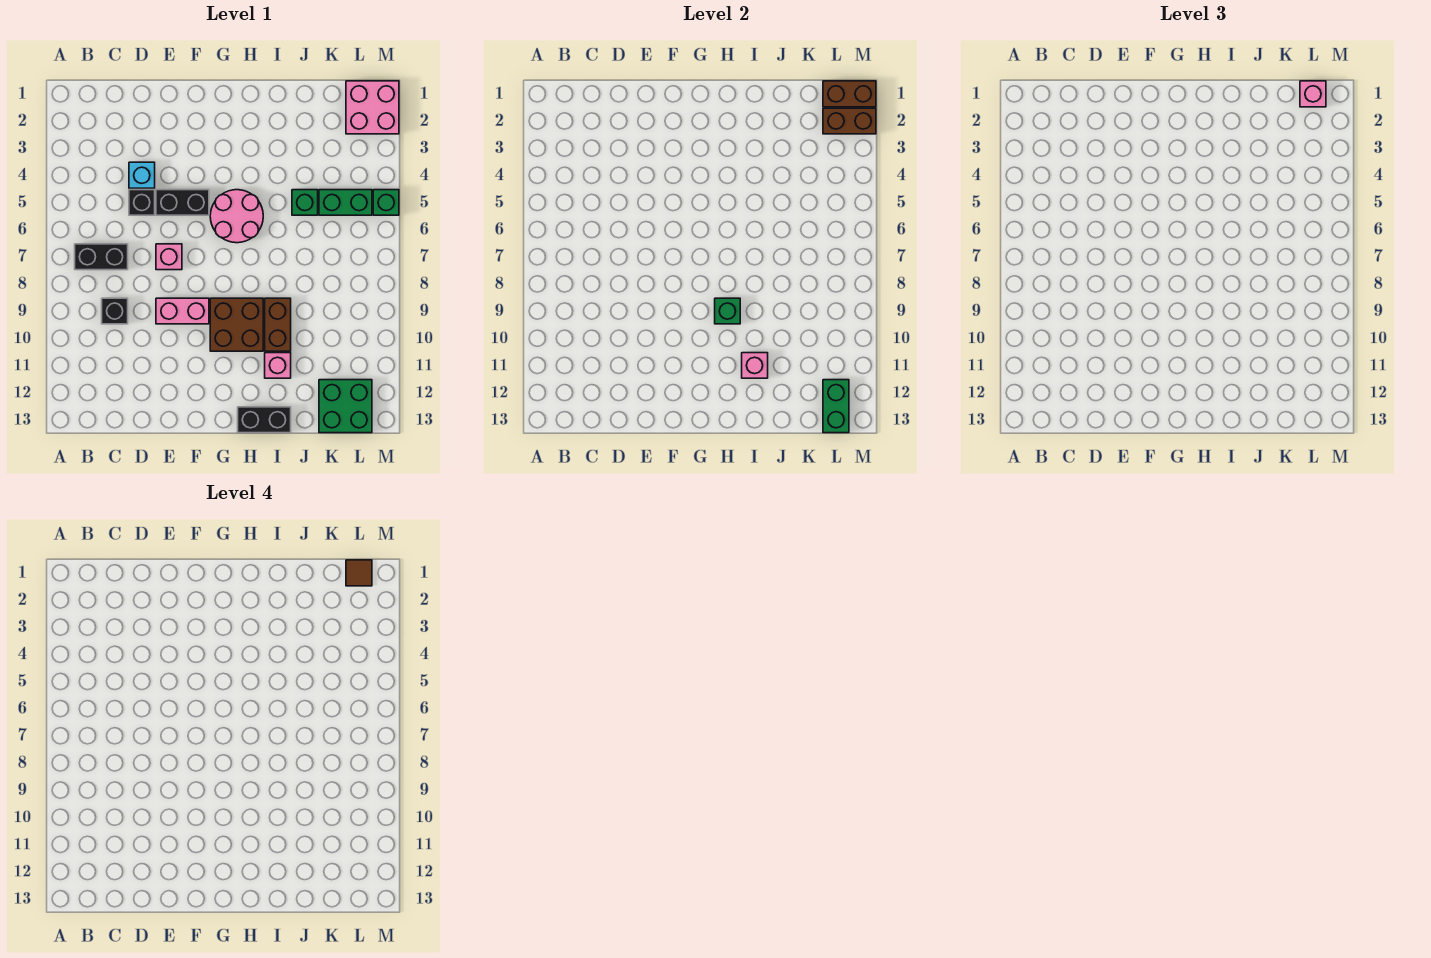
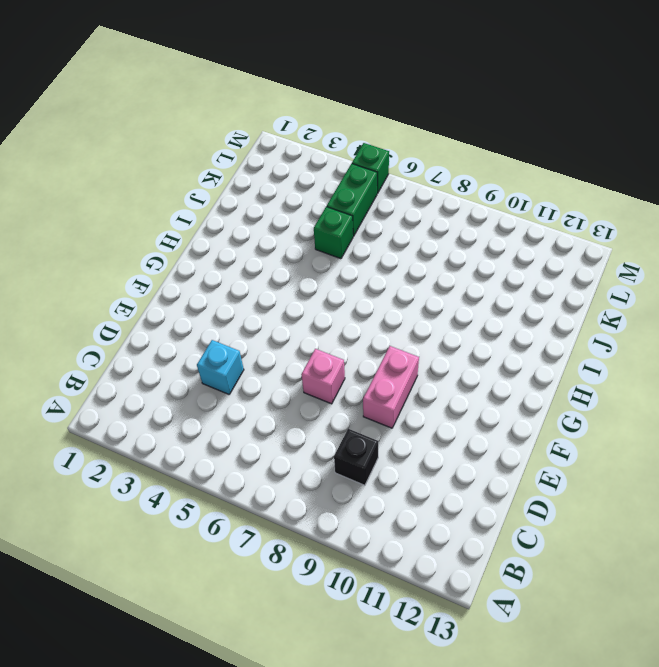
none -> black brick B7:C7 level 1
none -> black brick D5 level 1
none -> black brick E5:F5 level 1

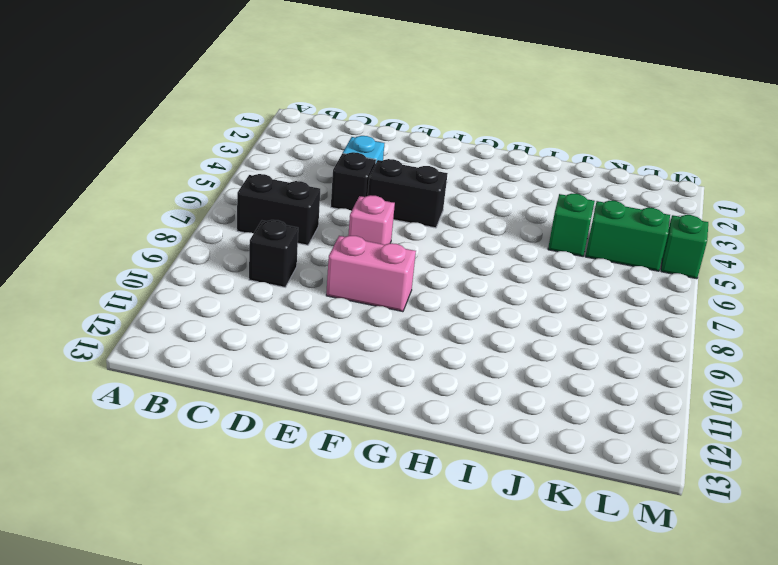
none -> pink round brick G5:H6 level 1
none -> brown brick G9:H10 level 1
none -> black brick H13:I13 level 1

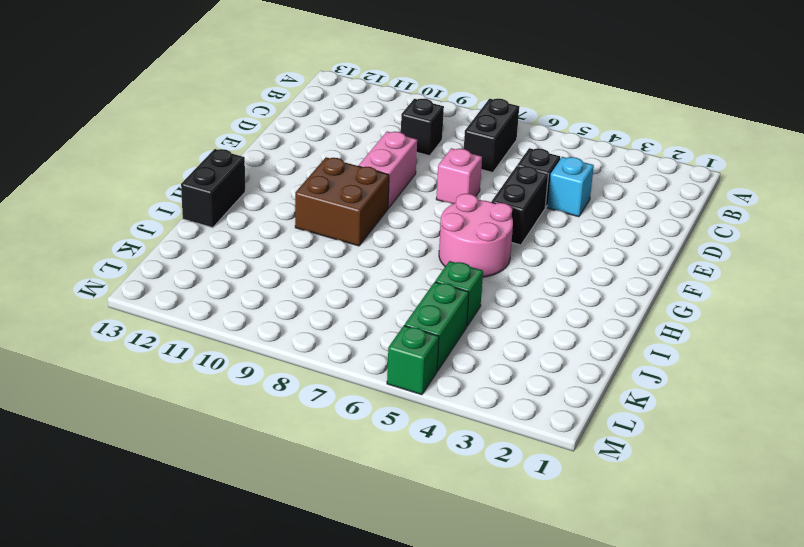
none -> brown brick I9:I10 level 1
none -> pink brick I11 level 1
none -> green brick K12:L13 level 1

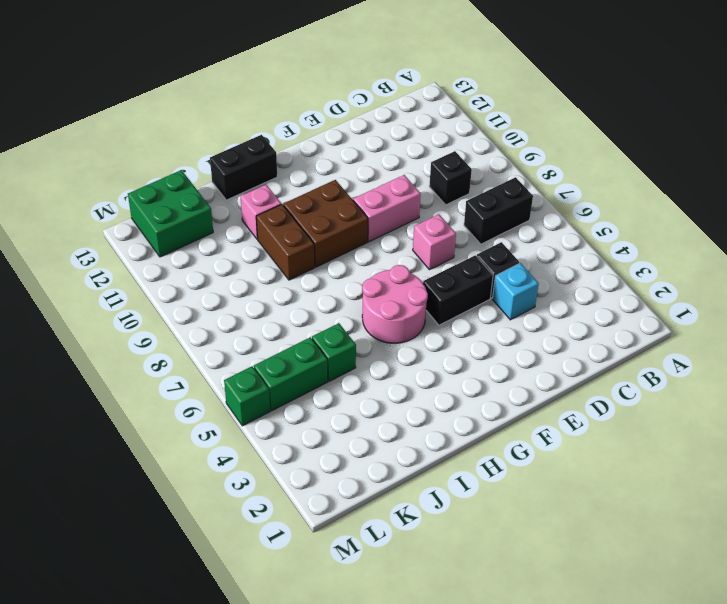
none -> pink brick L1:M2 level 1
none -> green brick H9 level 2
none -> pink brick I11 level 2

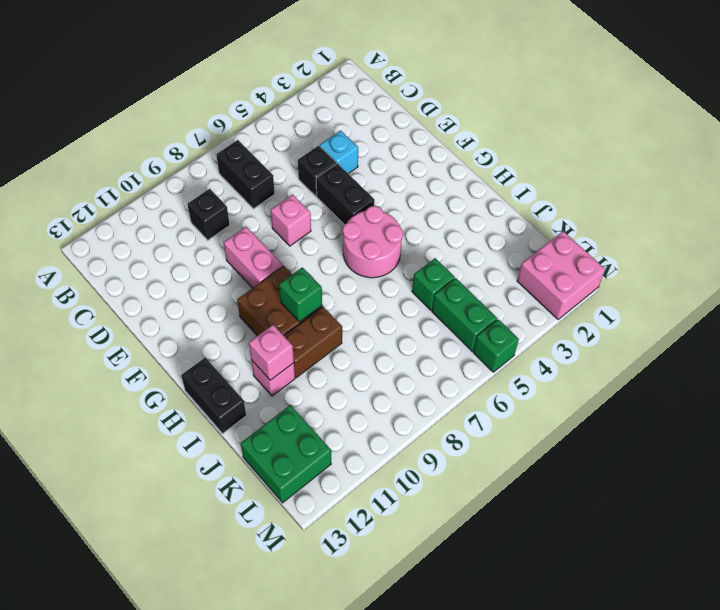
none -> brown brick L1:M1 level 2
none -> brown brick L2:M2 level 2
none -> green brick L12:L13 level 2

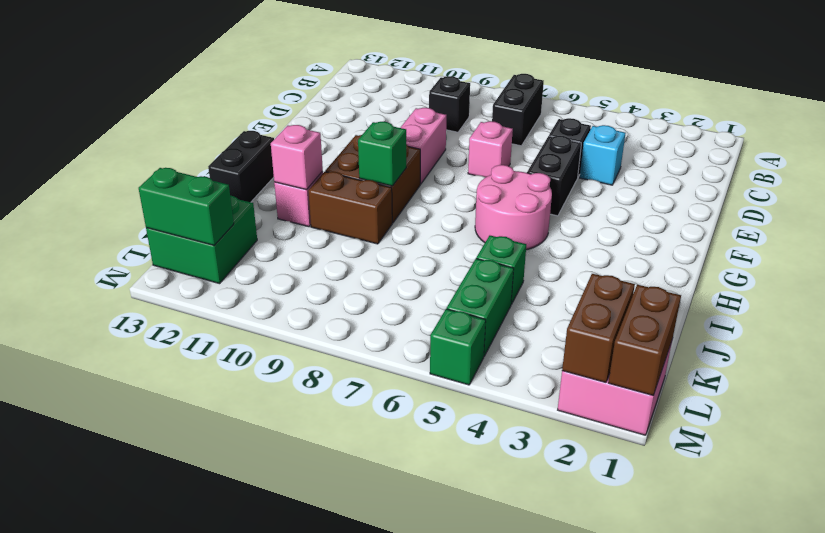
none -> pink brick L1 level 3
none -> brown tile L1 level 4

